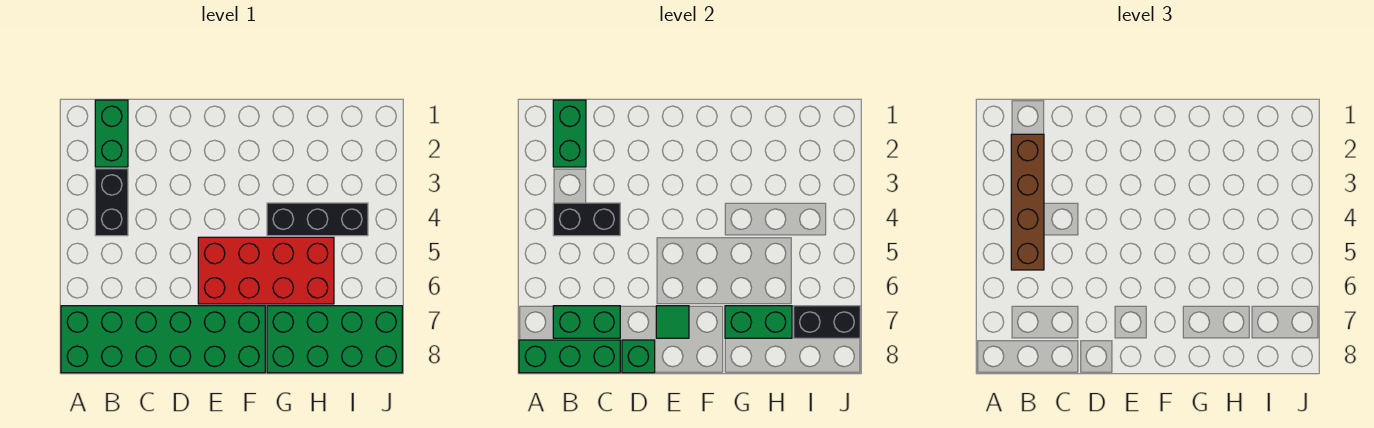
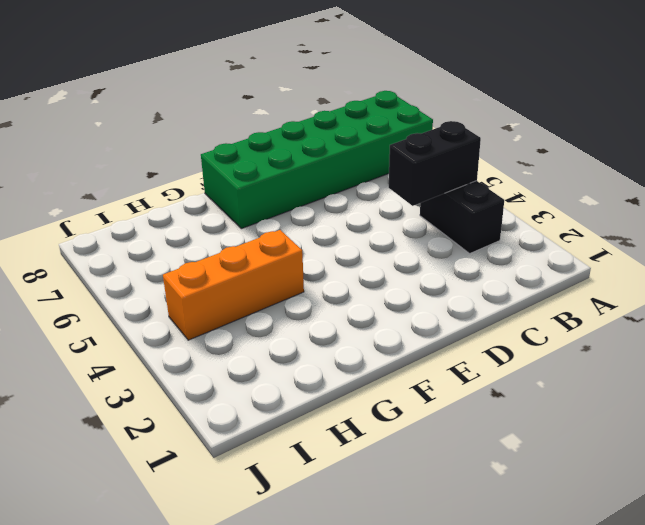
orange brick G4:I4 level 1 -> black brick G4:I4 level 1
none -> green brick B1:B2 level 1
none -> red brick E5:H6 level 1
none -> green brick G7:J8 level 1

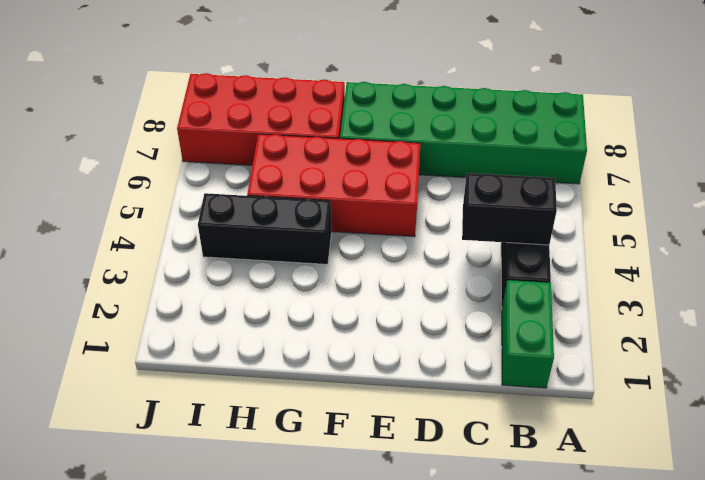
red brick G7:J8 level 1 -> green brick G7:J8 level 1
none -> green brick A8:C8 level 2
none -> green brick B1:B2 level 2
none -> green brick B7:C7 level 2

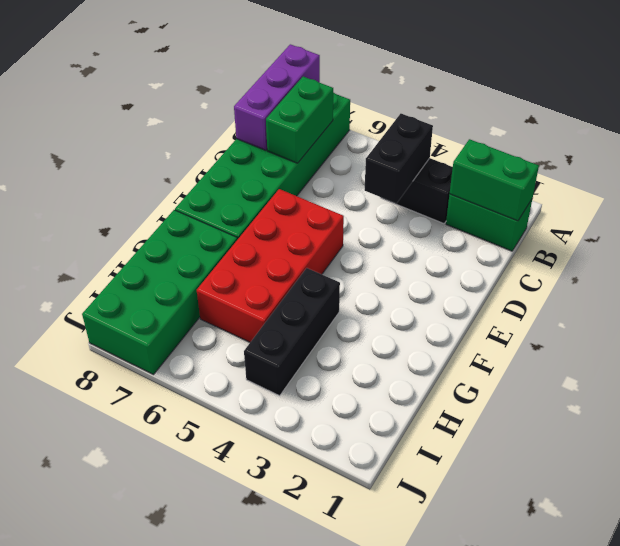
purple brick A8:C8 level 2 -> green brick A8:C8 level 2
none -> green brick D8 level 2
none -> green tile E7 level 2
none -> green brick G7:H7 level 2

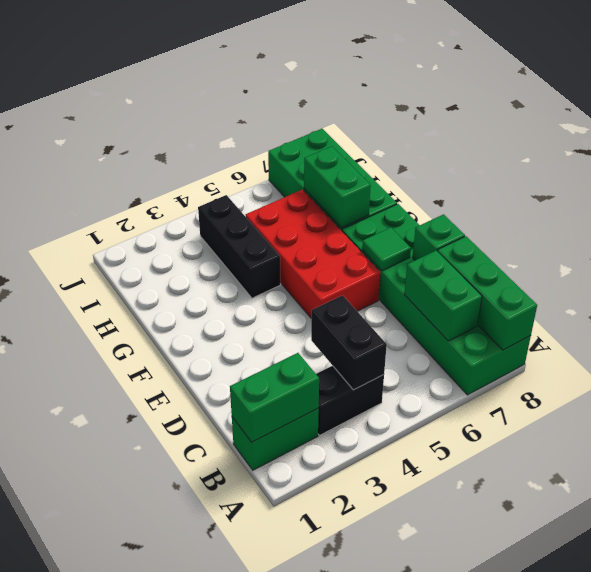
none -> black brick I7:J7 level 2
none -> brown brick B2:B5 level 3

